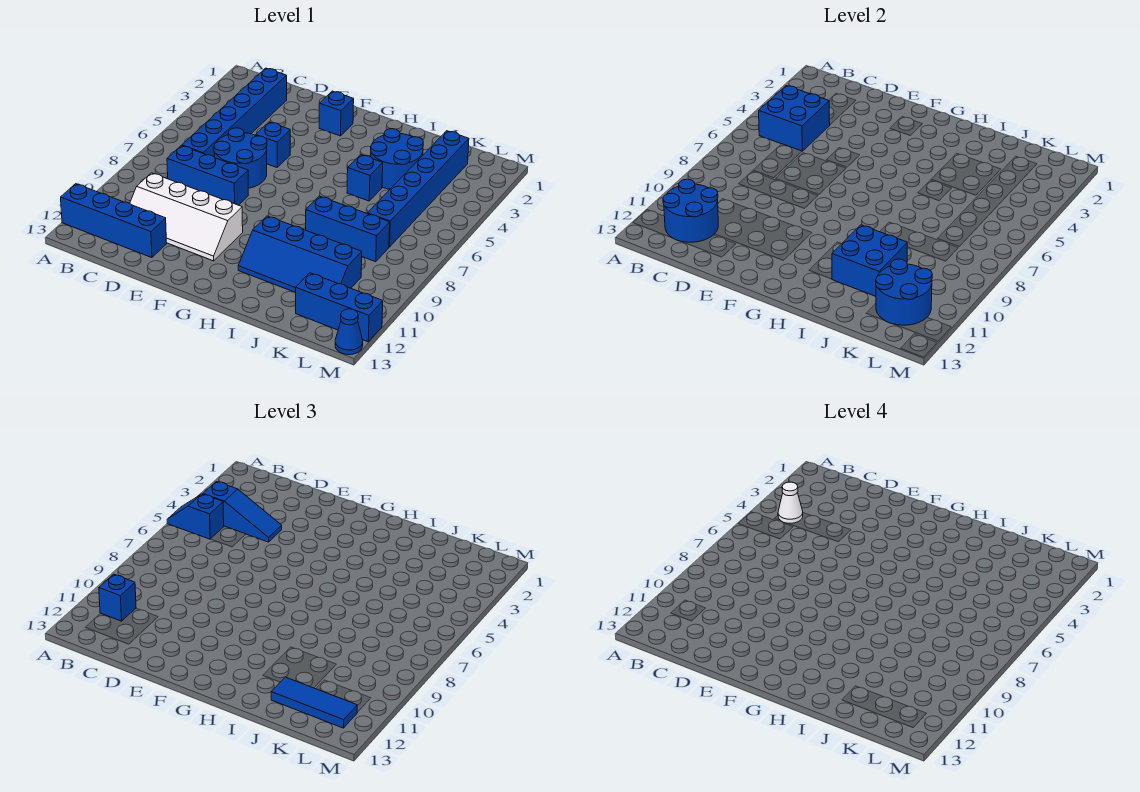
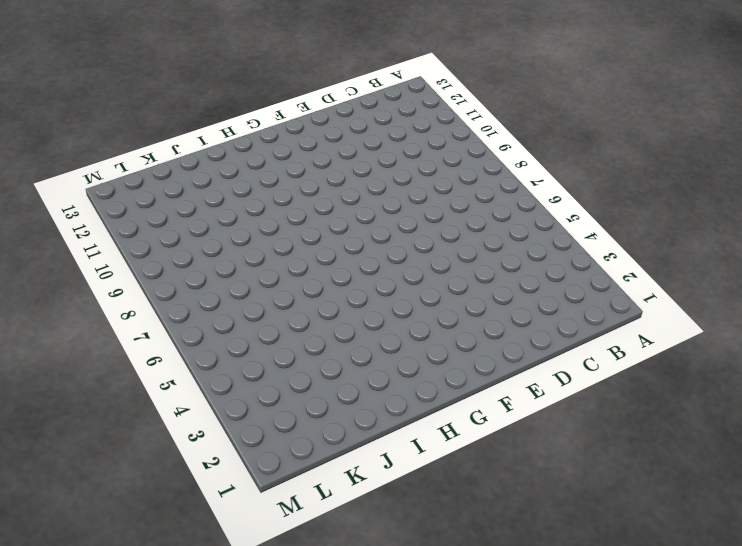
none -> blue brick A12:D12 level 1
none -> blue brick C2:C7 level 1
none -> blue brick C8:E8 level 1

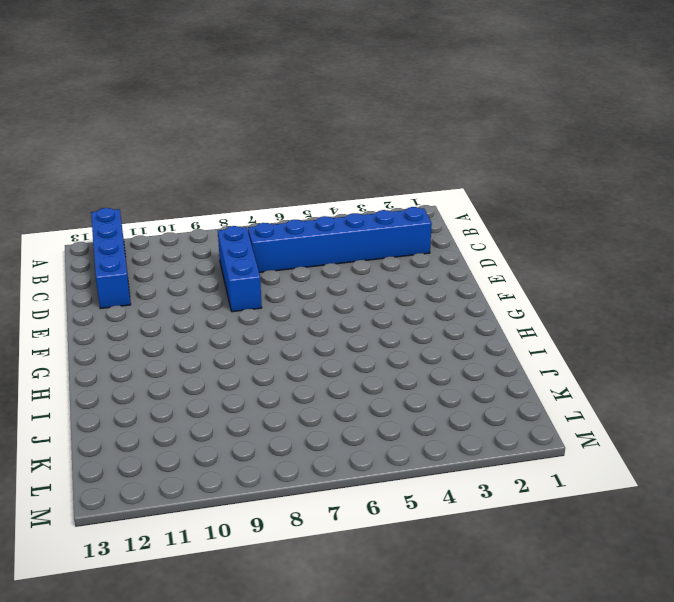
none -> white slope C10:F11 level 1 top 10
none -> blue round brick D6:E7 level 1
none -> blue brick E5 level 1

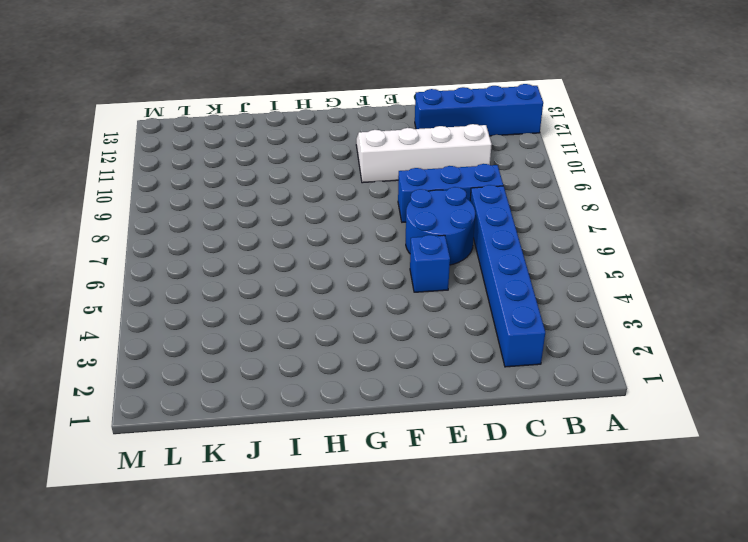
none -> blue brick F2 level 1
none -> blue slope H10:K11 level 1 top 10
none -> blue round brick I3:J4 level 1

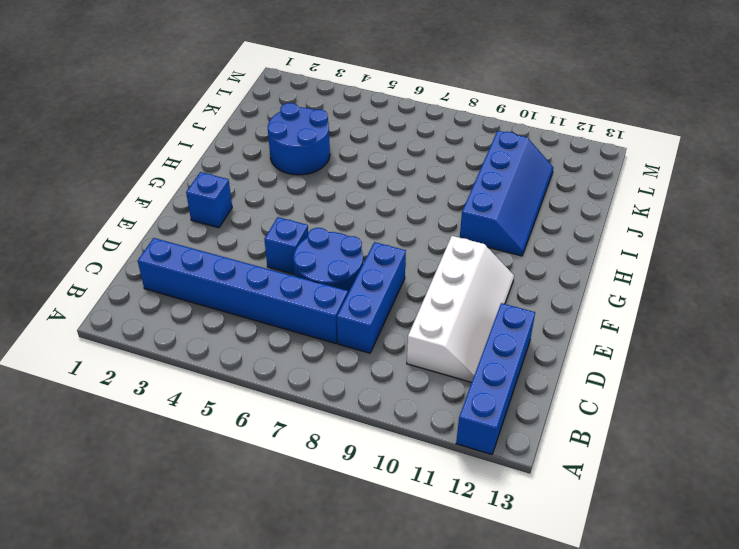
none -> blue brick I5 level 1
none -> blue brick I8:K8 level 1
none -> blue brick K2:K7 level 1

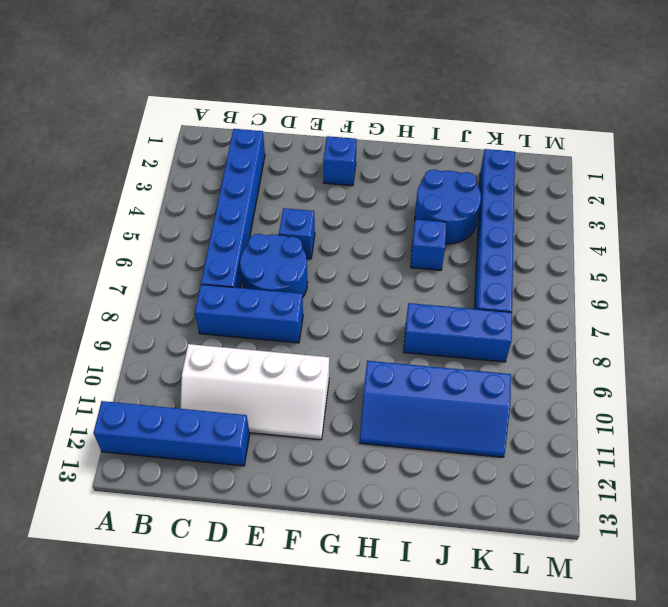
none -> blue brick K12:M12 level 1
none -> blue cone M13 level 1
none -> blue brick B4:C5 level 2

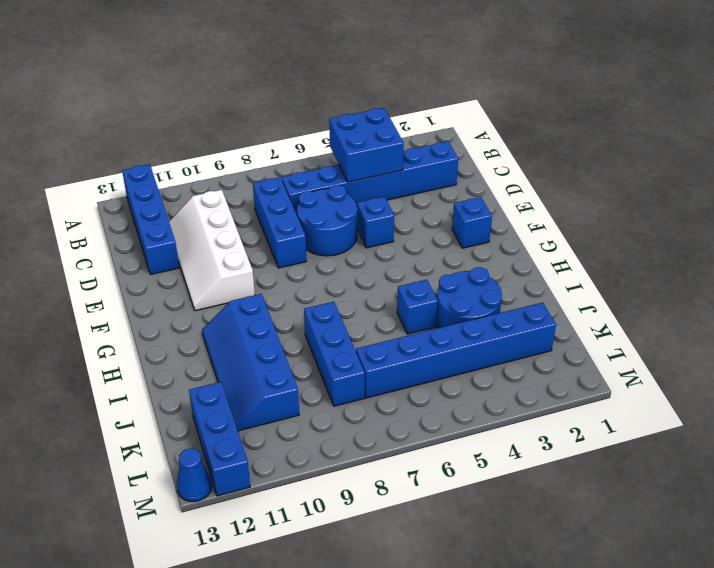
none -> blue round brick B11:C12 level 2
none -> blue brick I10:J11 level 2
none -> blue round brick K11:L12 level 2

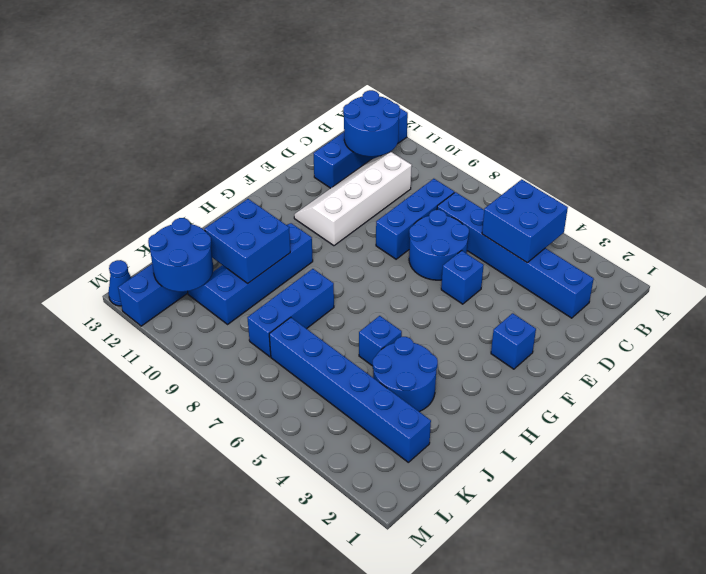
none -> blue slope A5:B5 level 3 top B
none -> blue slope B4:D4 level 3 top B
none -> blue brick B11 level 3

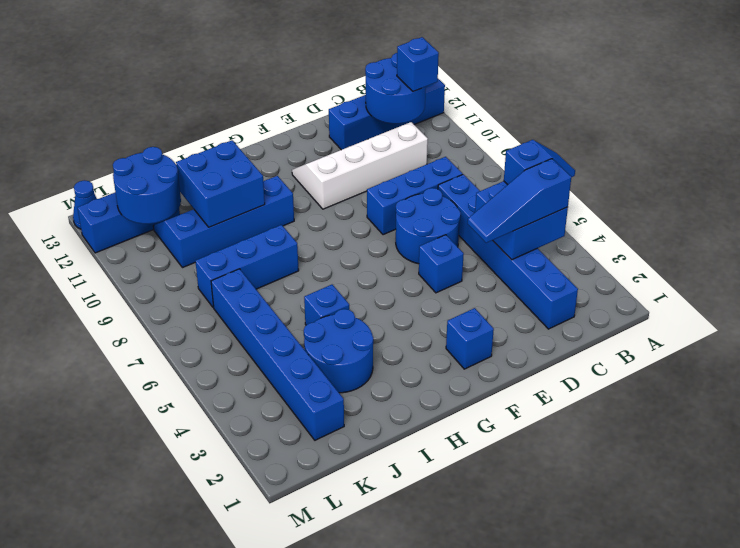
none -> blue tile J12:L12 level 3
none -> white cone B4 level 4

